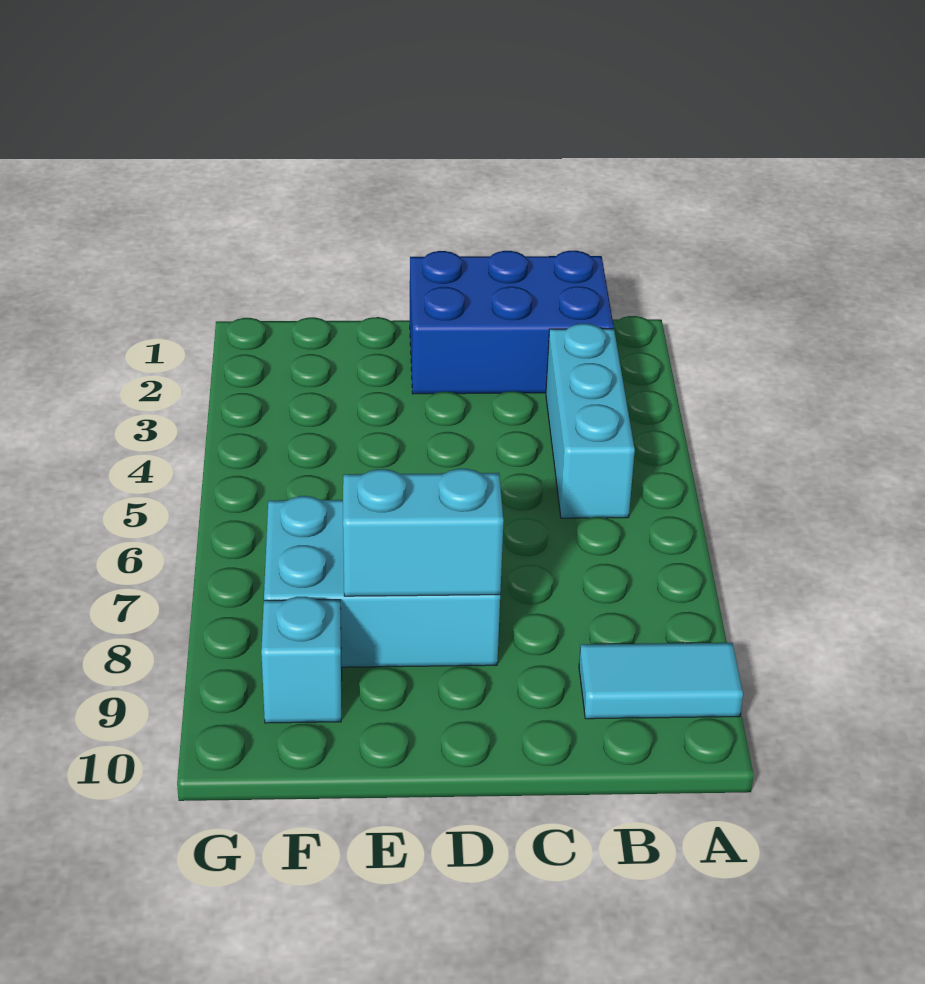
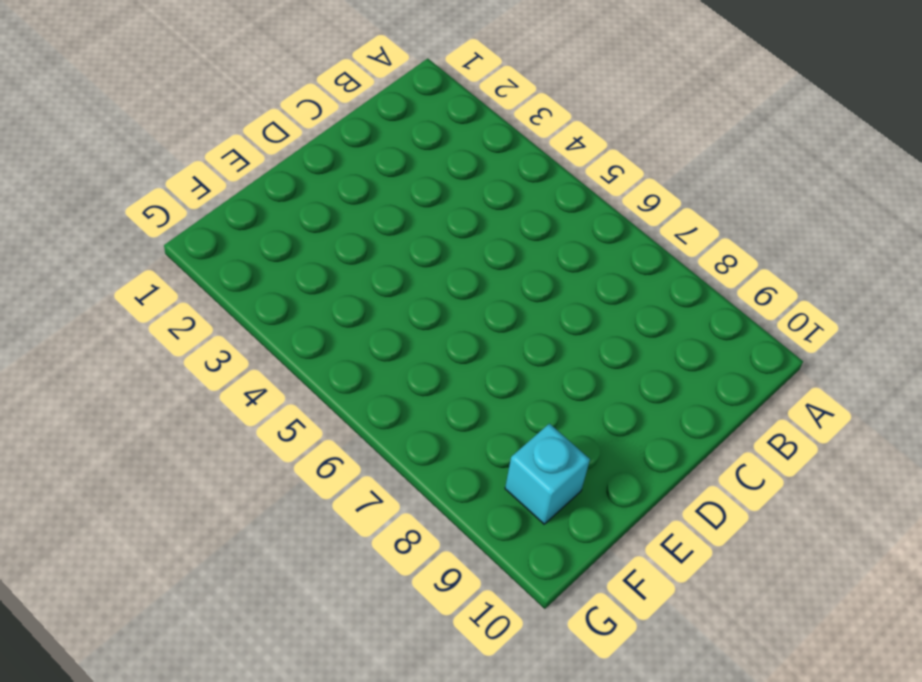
none -> cyan tile A9:B9 level 1
none -> blue brick B1:D2 level 1

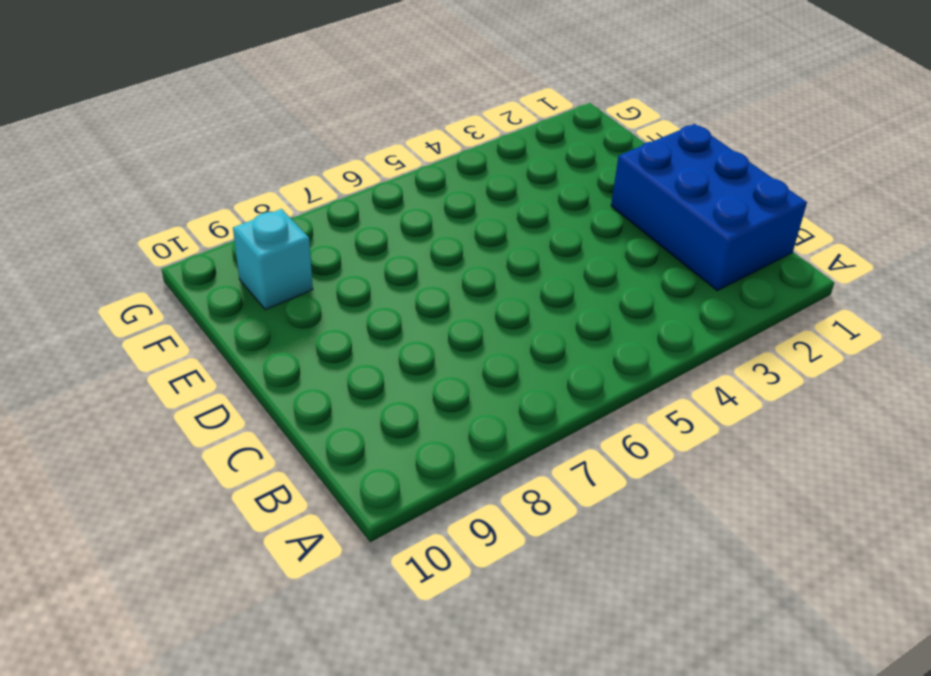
none -> cyan tile A9:B9 level 1
none -> cyan brick B3:B5 level 1

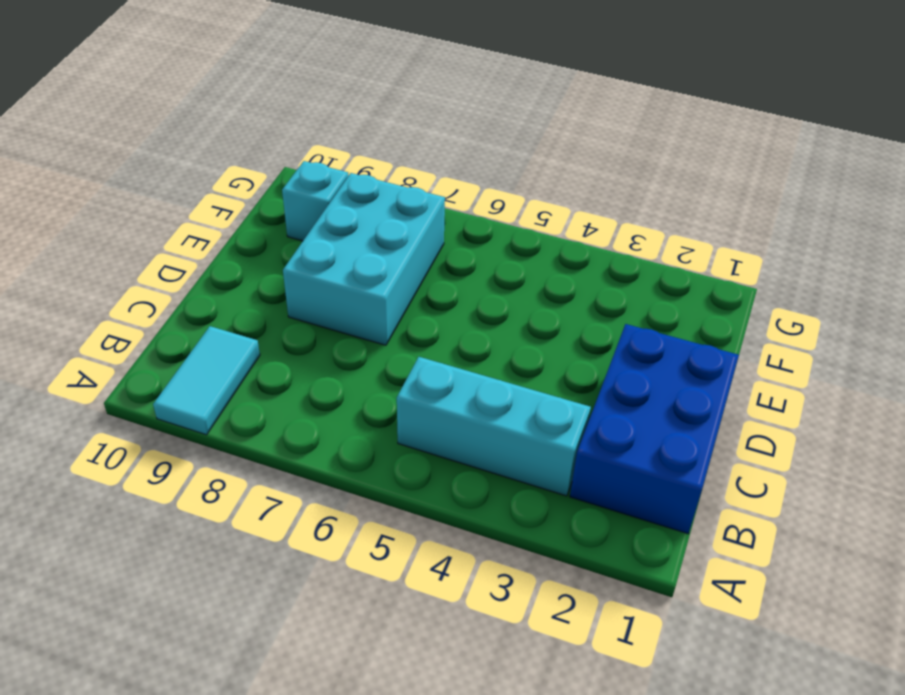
none -> cyan brick D8:E8 level 2

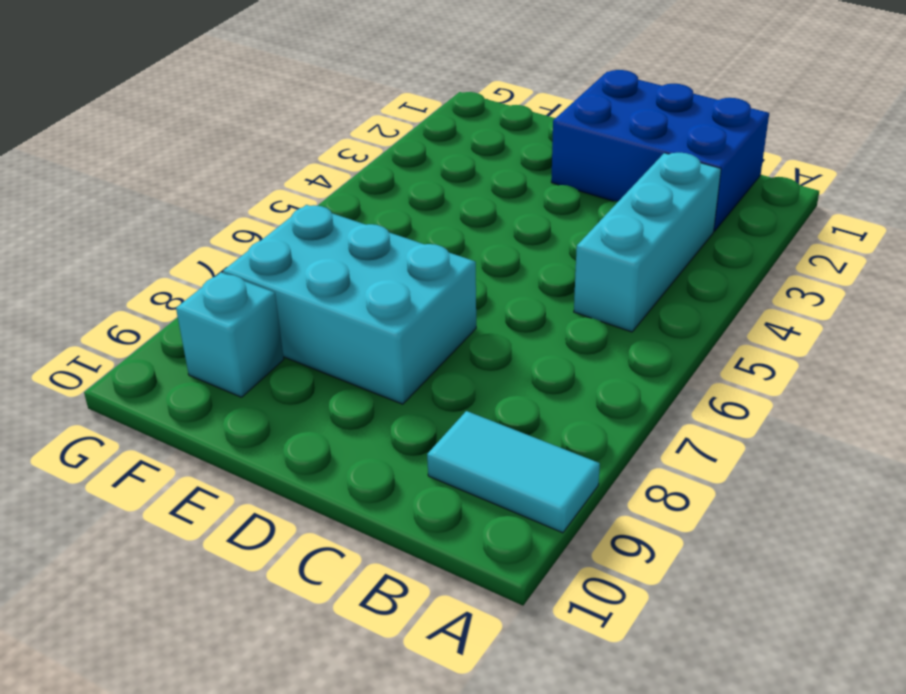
none -> cyan brick D8:E8 level 2

